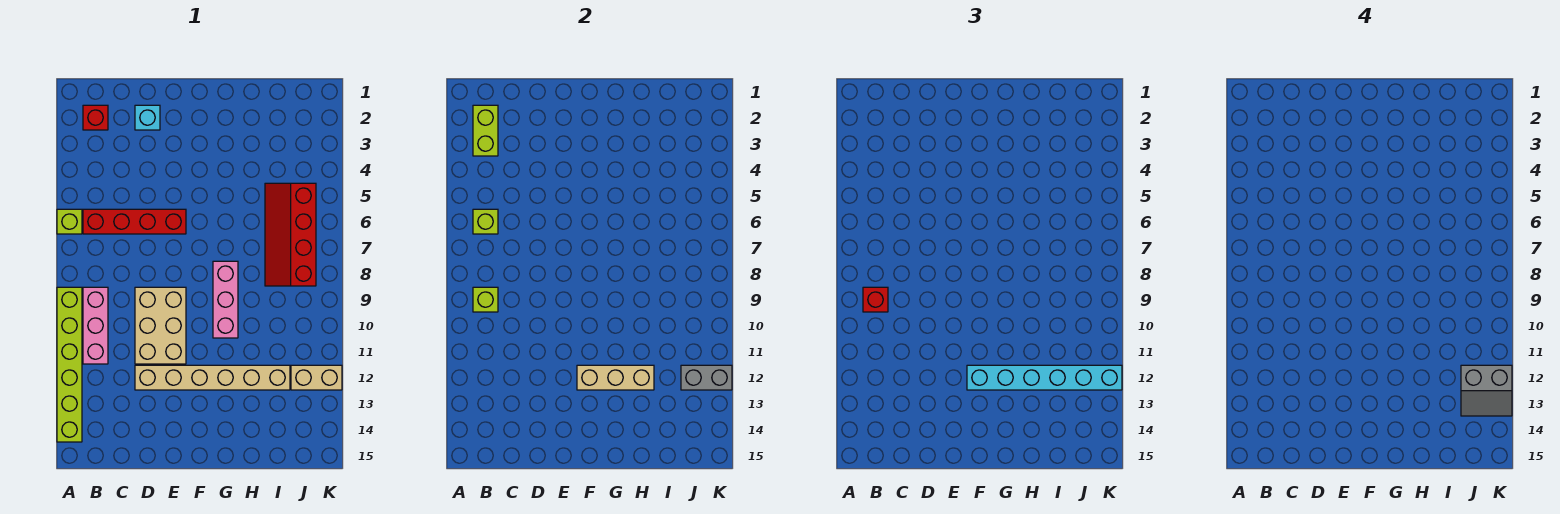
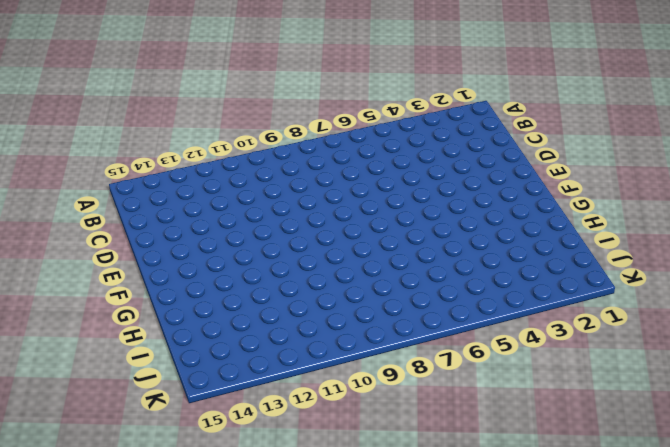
none -> lime brick A6 level 1
none -> lime brick A9:A14 level 1
none -> red brick B2 level 1

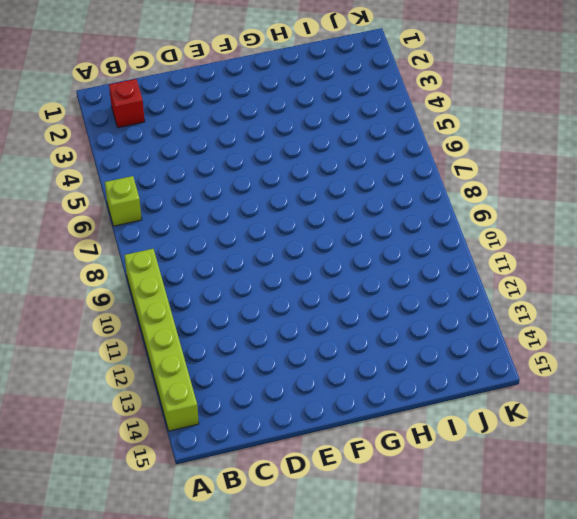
none -> red brick B6:E6 level 1
none -> pink brick B9:B11 level 1
none -> cyan brick D2 level 1

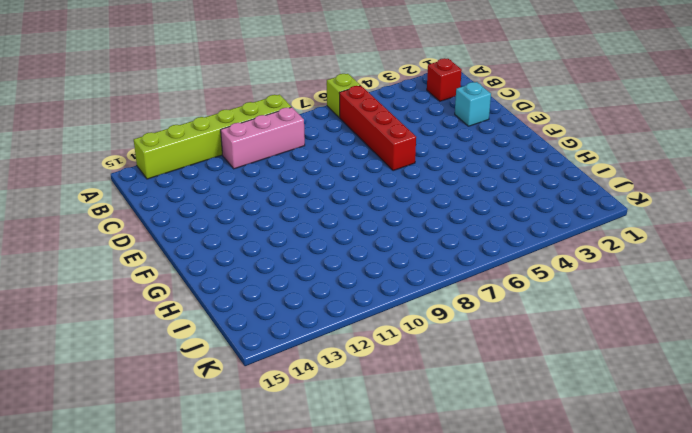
none -> tan brick D9:E11 level 1
none -> tan brick D12:I12 level 1
none -> pink brick G8:G10 level 1

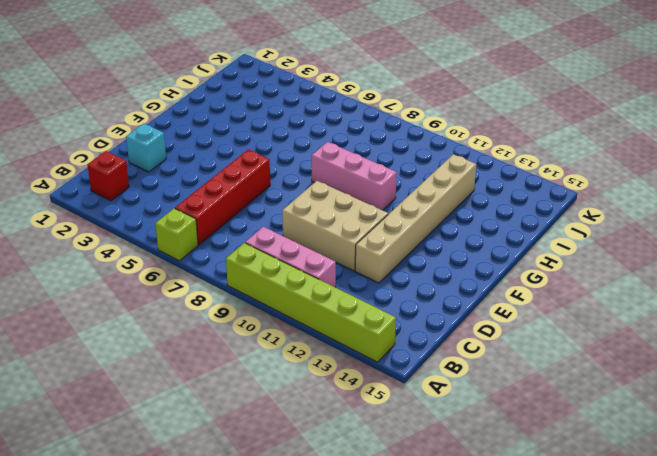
none -> red slope I5:J8 level 1 top J
none -> tan brick J12:K12 level 1
none -> lime brick B2:B3 level 2

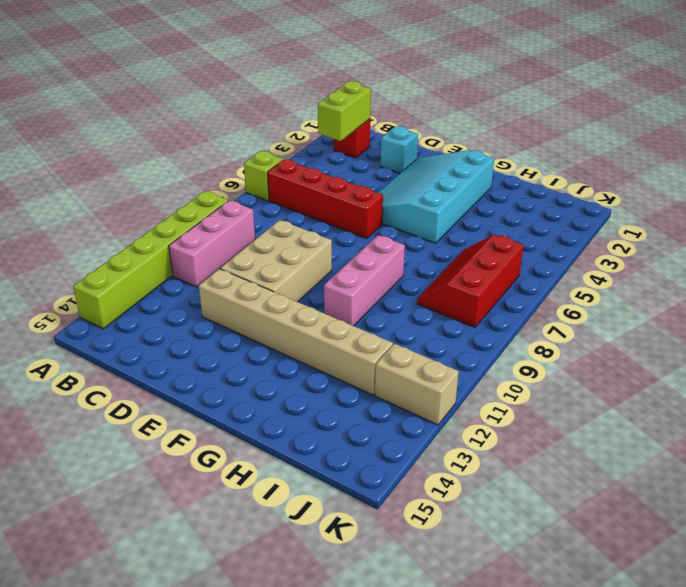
cyan slope E2:G5 level 1 top G -> none
red slope I6:J8 level 1 top J -> red slope I5:J8 level 1 top J
none -> lime brick B6 level 2
none -> lime brick B9 level 2
none -> tan brick F12:H12 level 2

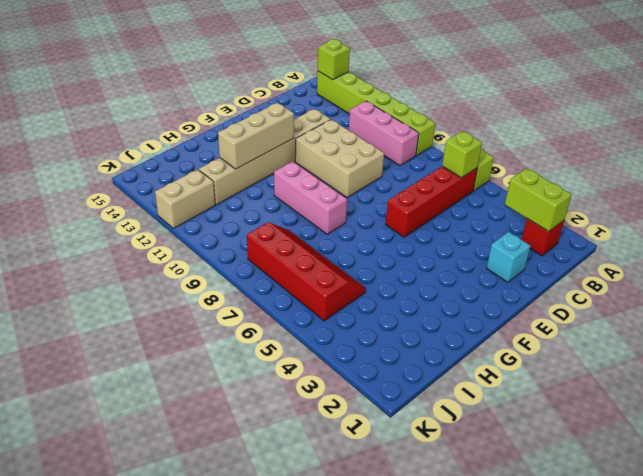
lime brick A14 level 2 -> lime brick B9 level 2
none -> grey brick J12:K12 level 2
none -> red brick B9 level 3
none -> cyan brick F12:K12 level 3

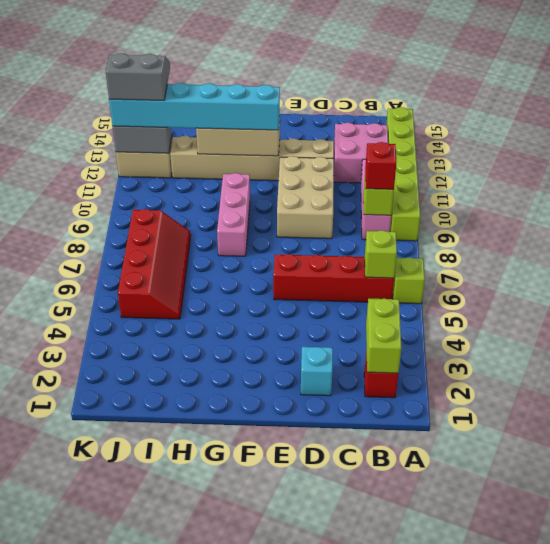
pink brick B12:C13 level 1 -> none

